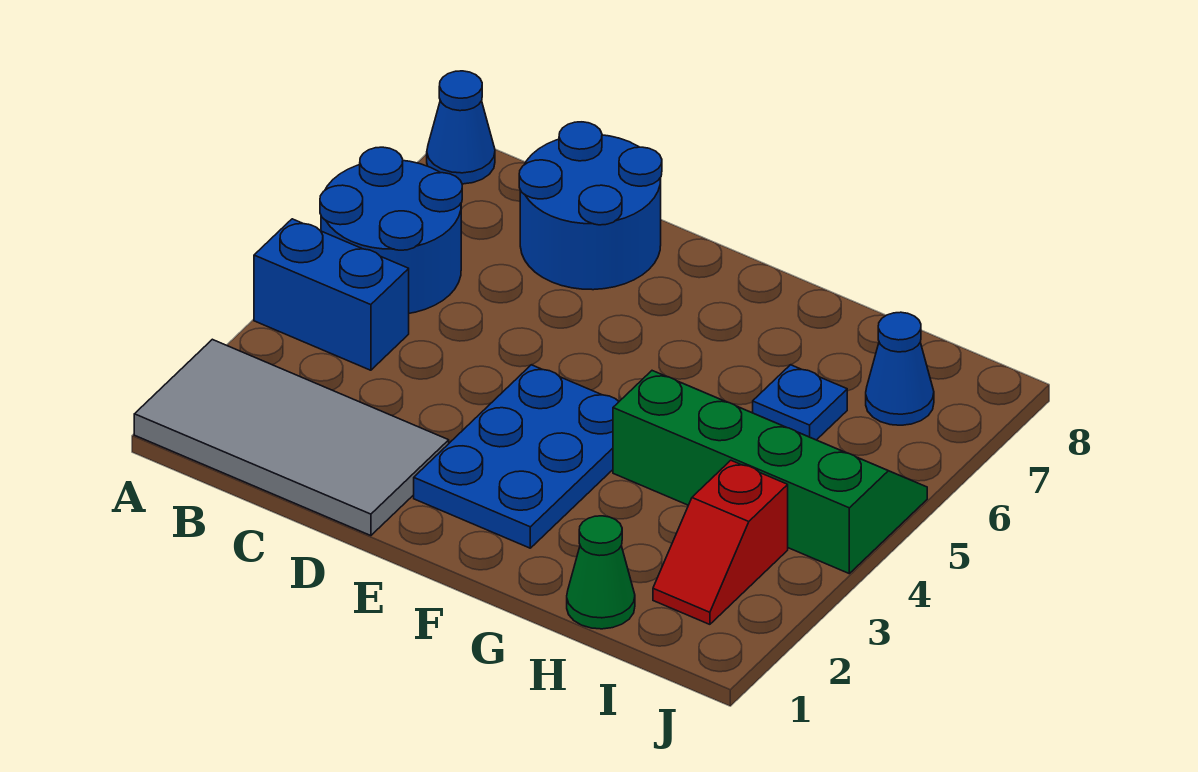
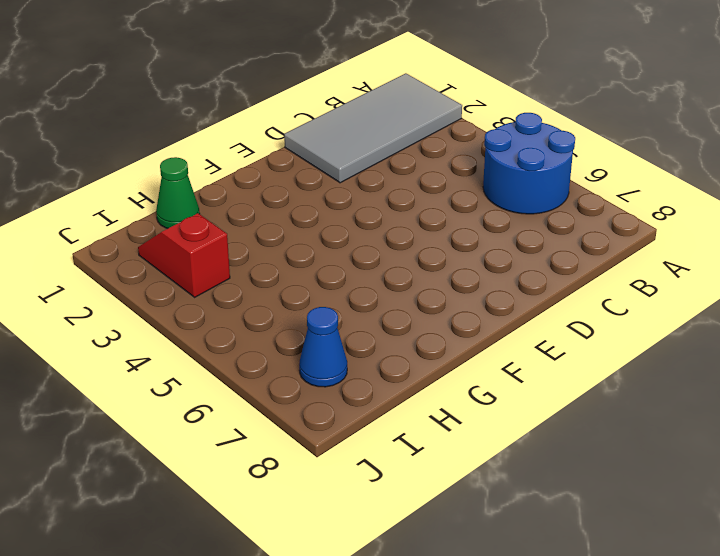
none -> blue brick A4:B4 level 1
none -> blue cone A8 level 1

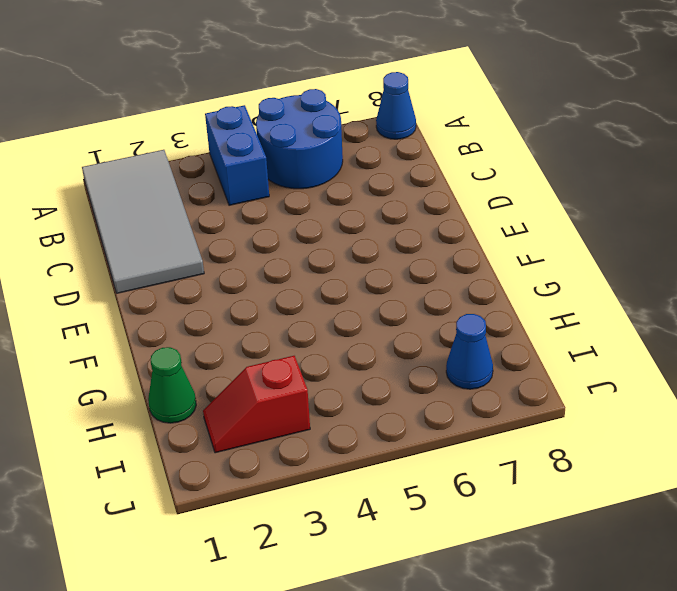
none -> blue round brick C7:D8 level 1
none -> blue plate E2:F4 level 1

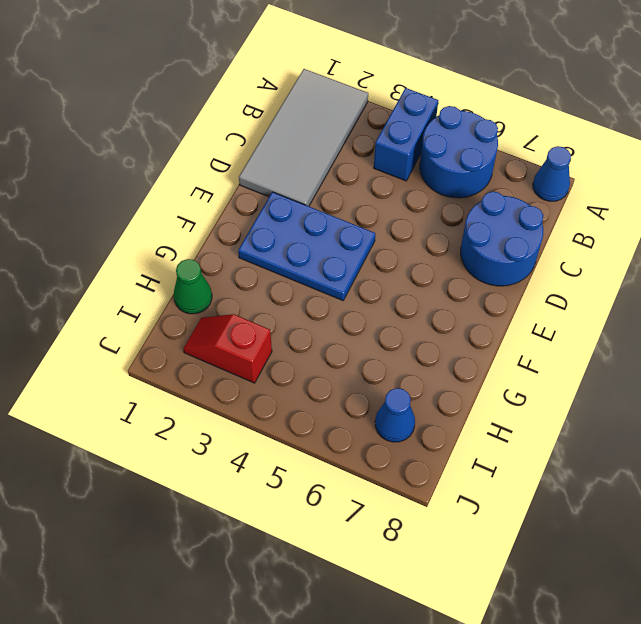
none -> green slope G4:J5 level 1 top 4
none -> blue plate H6 level 1

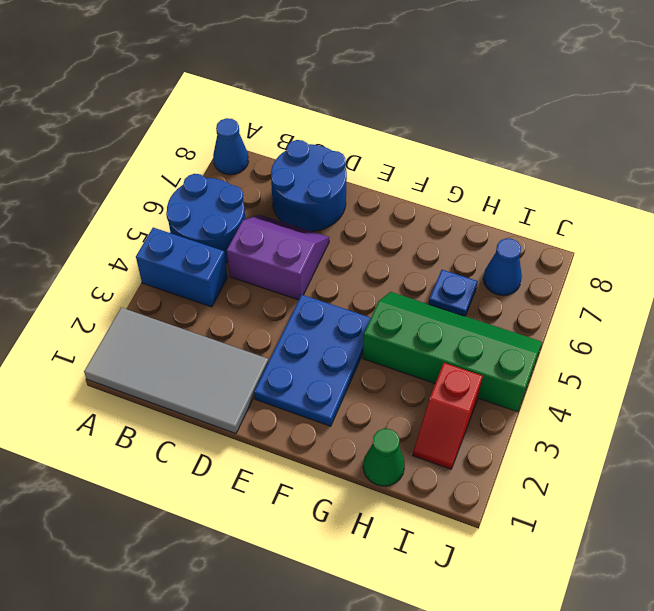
purple slope C5:D6 level 1 top 5 -> none

